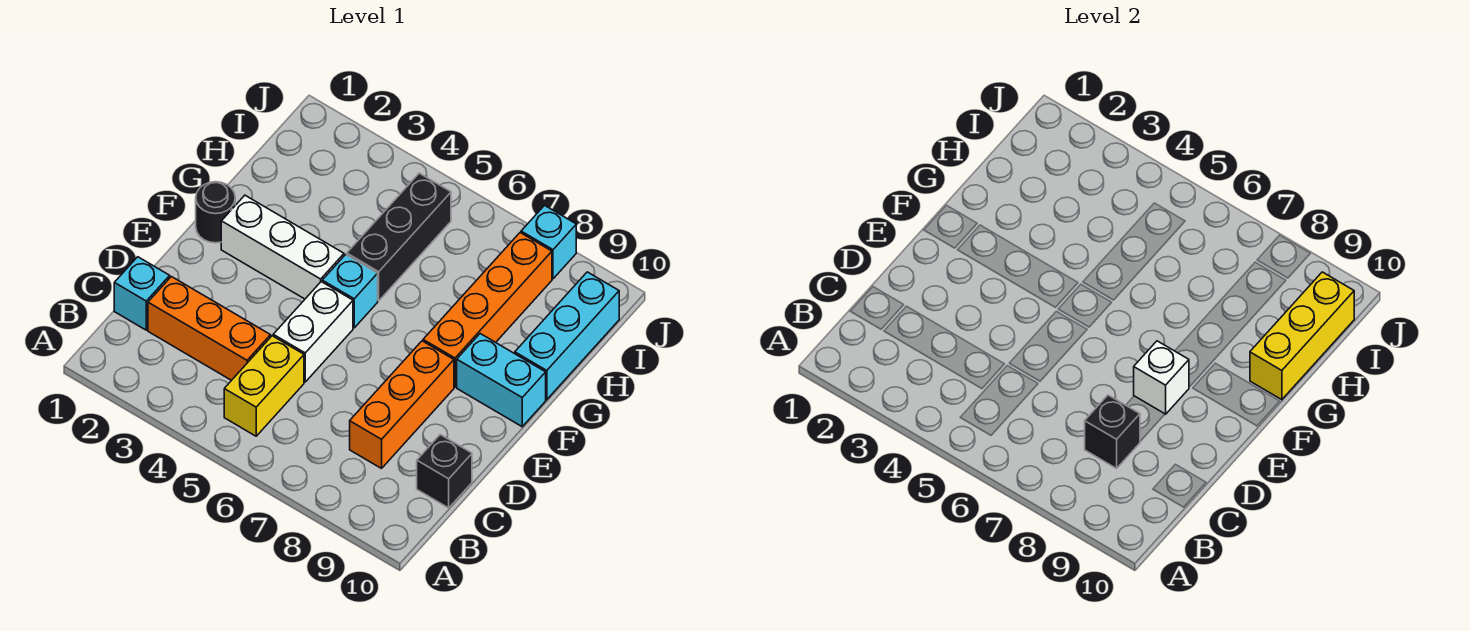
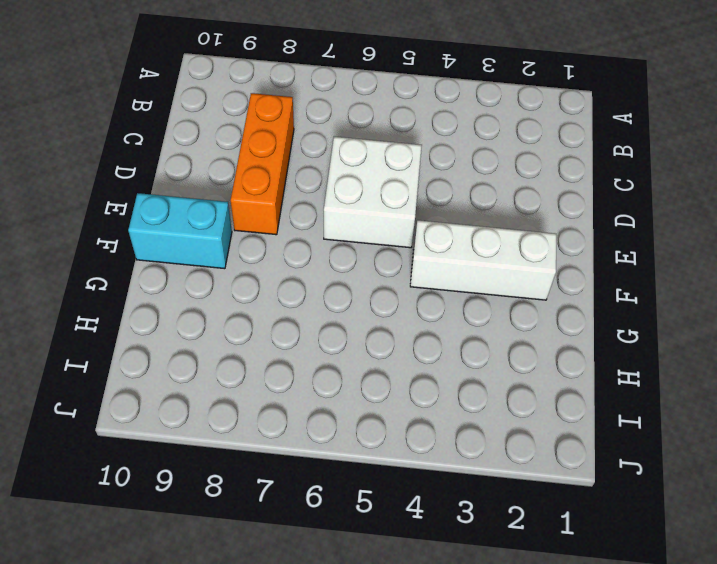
white brick D5:E6 level 1 -> white brick D5:E5 level 1
none -> yellow brick B5:C5 level 1
none -> cyan brick C1 level 1
none -> orange brick C2:C4 level 1

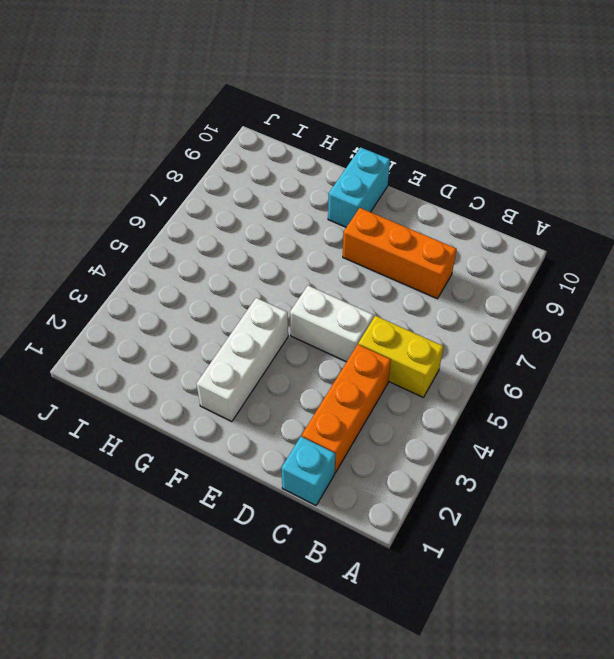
none -> black brick C10 level 1
none -> black round brick F1 level 1
none -> cyan brick F5 level 1

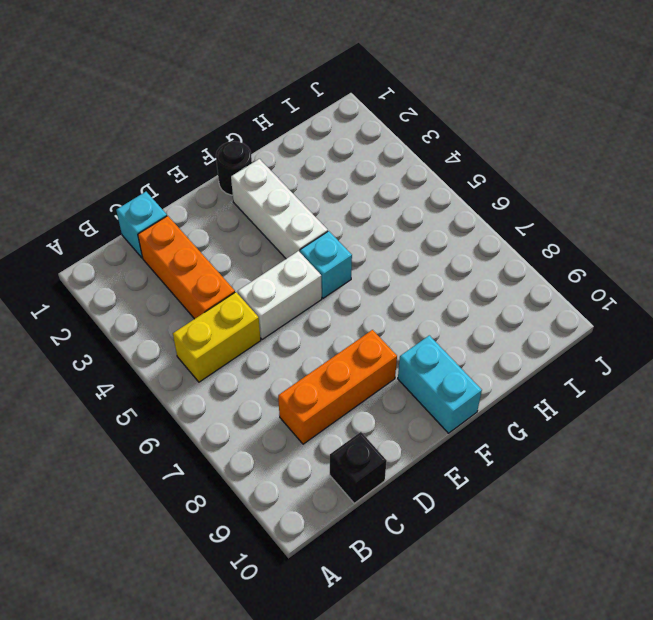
none -> orange brick F8:I8 level 1
none -> black brick G5:I5 level 1
none -> cyan brick G10:I10 level 1

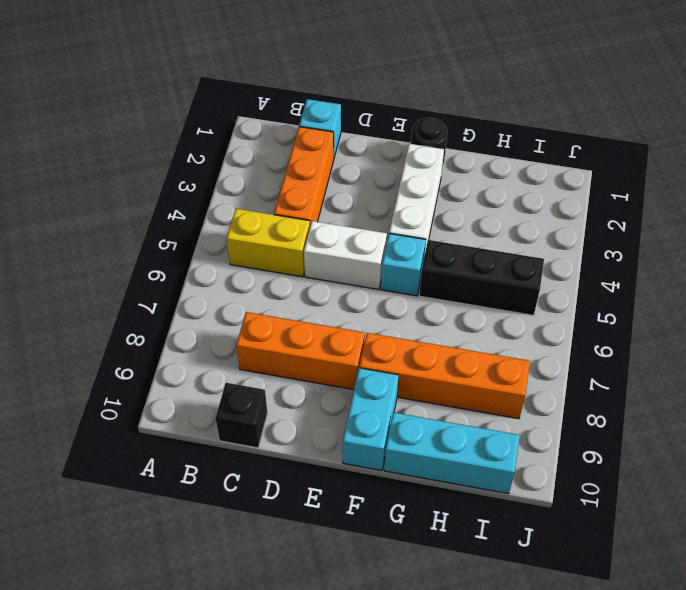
none -> cyan brick J8 level 1
none -> black brick C8 level 2
none -> white brick E8 level 2

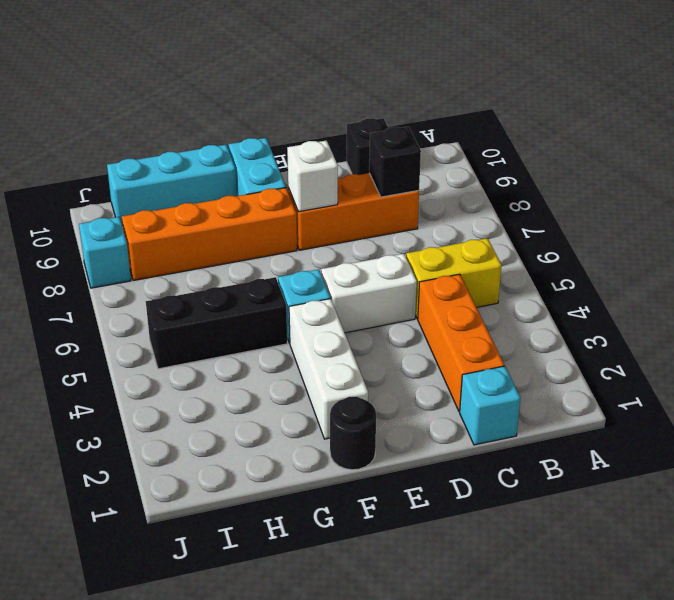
none -> yellow brick G10:I10 level 2

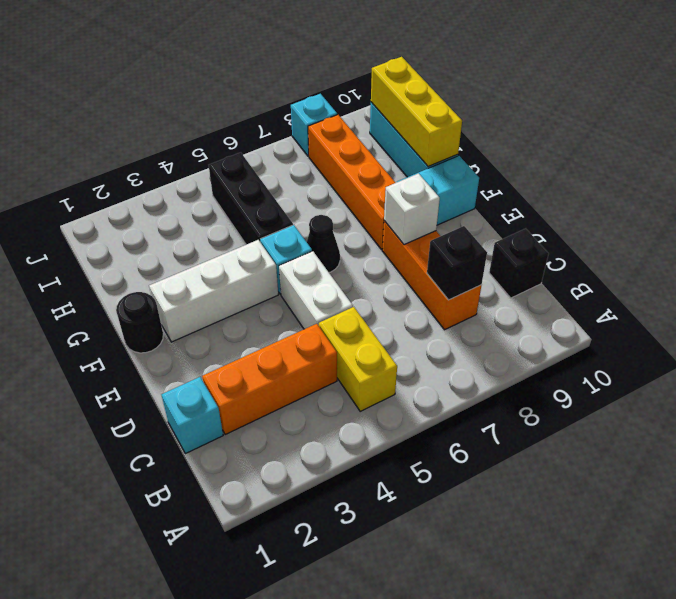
black cone F6 level 1 -> none

